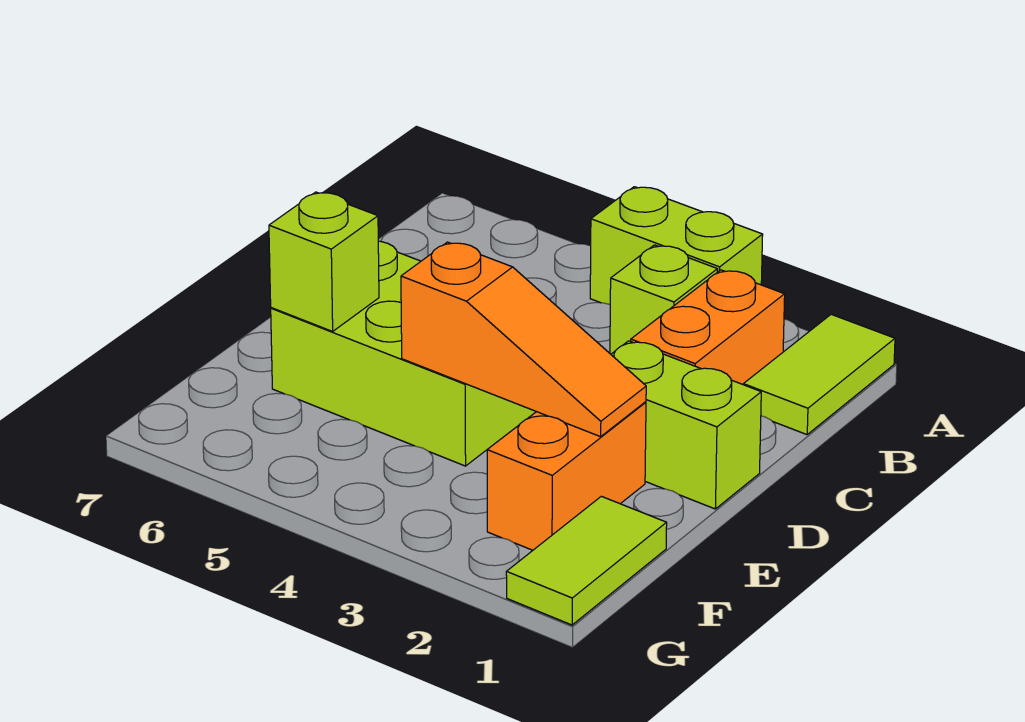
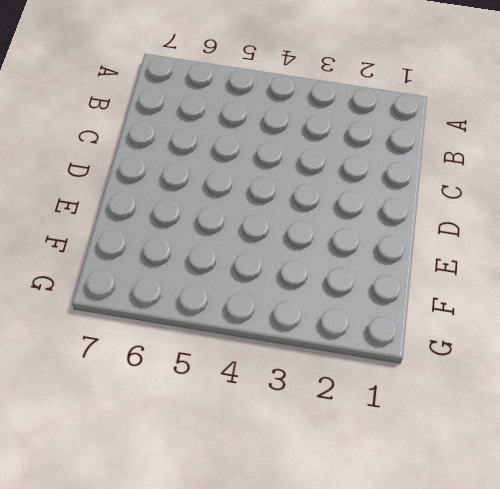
none -> lime tile A1:B1 level 1
none -> lime brick A3:A4 level 1

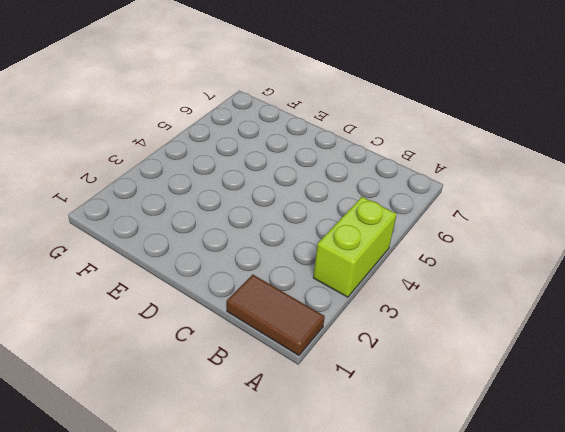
brown tile A1:B1 level 1 -> lime tile A1:B1 level 1
none -> orange brick B2:C2 level 1
none -> lime brick B3 level 1

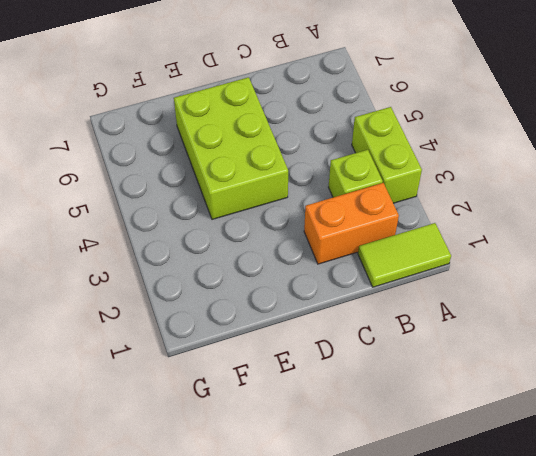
none -> lime brick D1:D2 level 1
none -> orange brick E2:F2 level 1

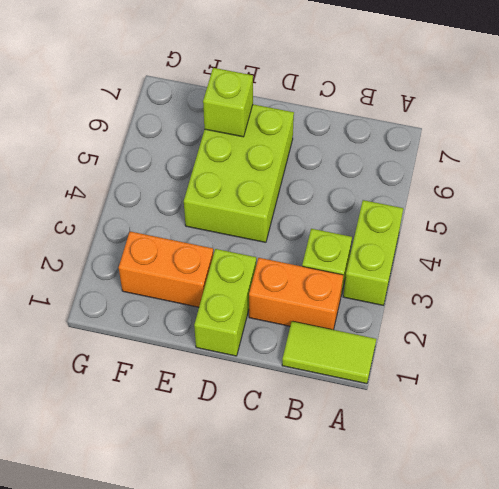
none -> lime tile F1:G1 level 1
none -> orange slope E2:E4 level 2 top 4

